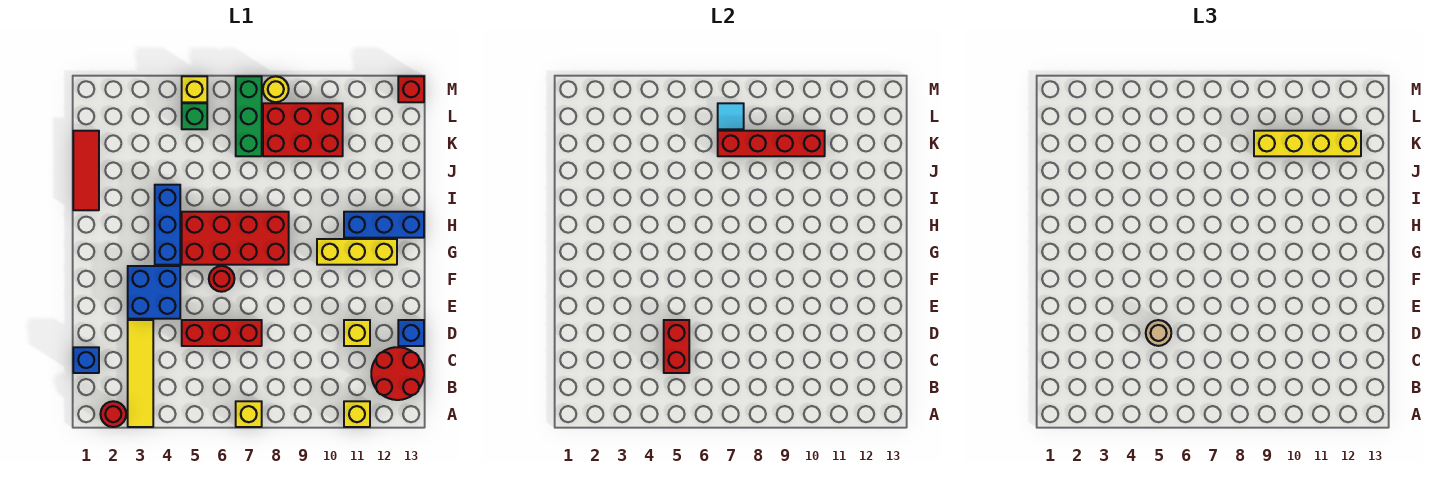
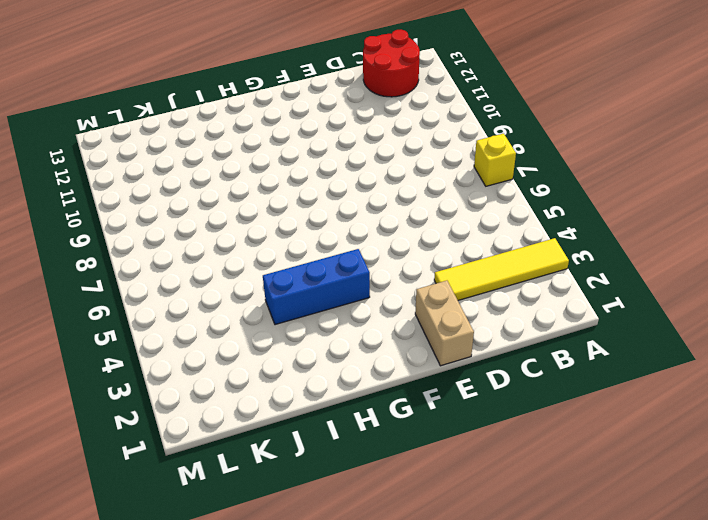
tan brick E1:E2 level 1 -> none
none -> red round brick A2 level 1
none -> yellow brick A11 level 1
none -> blue brick C1 level 1

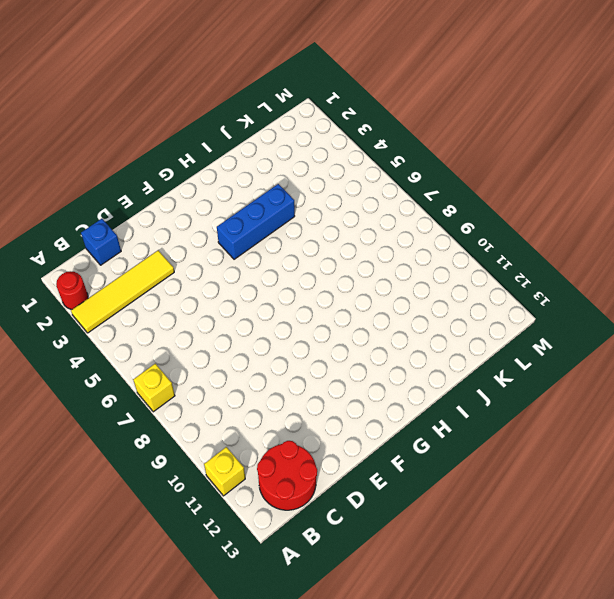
none -> red brick D5:D7 level 1
none -> yellow brick D11 level 1
none -> blue brick D13 level 1

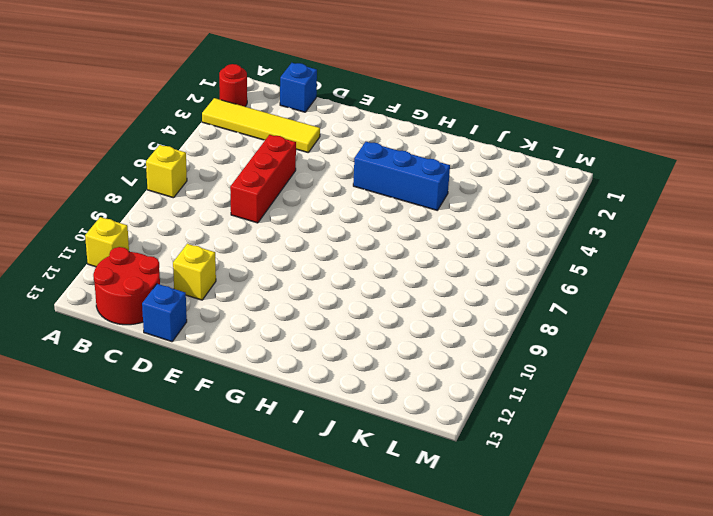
none -> blue brick E3:F4 level 1
none -> red round brick F6 level 1
none -> red brick G5:H8 level 1

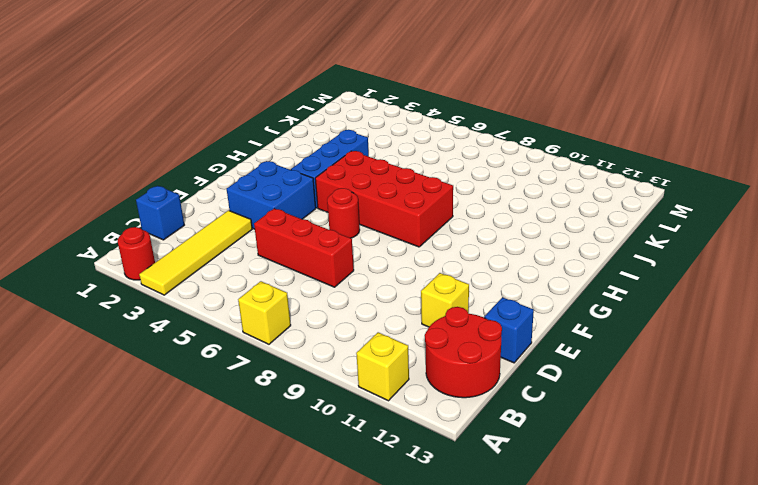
none -> yellow brick G10:G12 level 1
none -> blue brick H11:H13 level 1
none -> red tile I1:K1 level 1

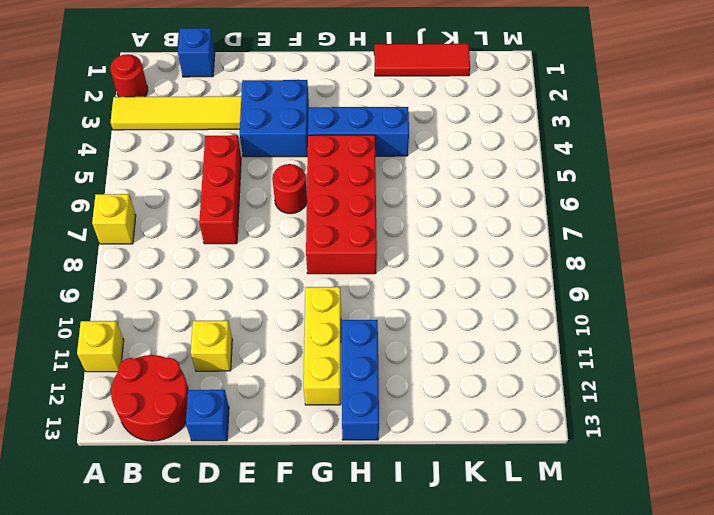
none -> green brick K7:M7 level 1
none -> red brick K8:L10 level 1
none -> green brick L5 level 1

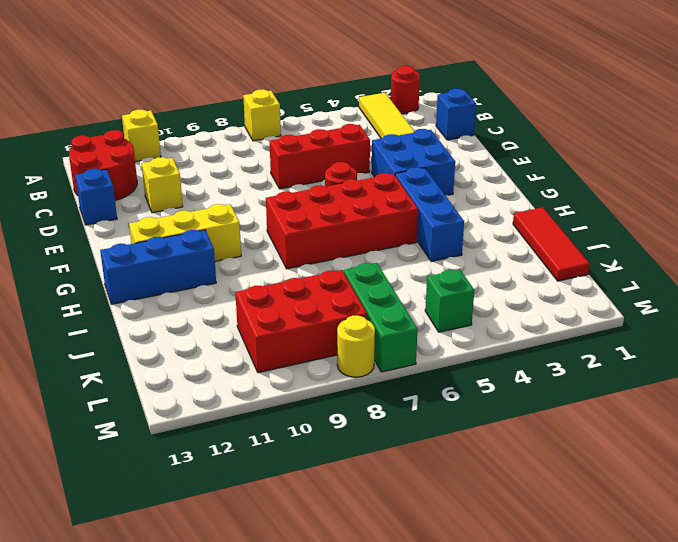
none -> yellow brick M5 level 1
none -> red brick M13 level 1
none -> red brick C5:D5 level 2

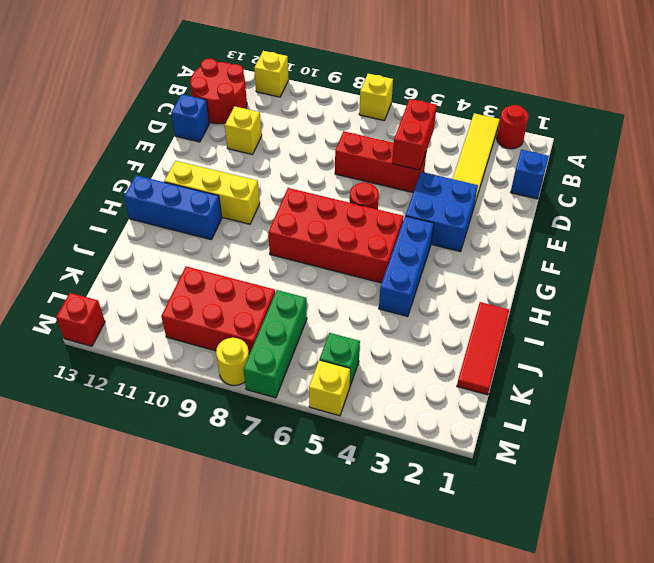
none -> red brick K7:K10 level 2
none -> cyan tile L7 level 2
none -> tan round brick D5 level 3

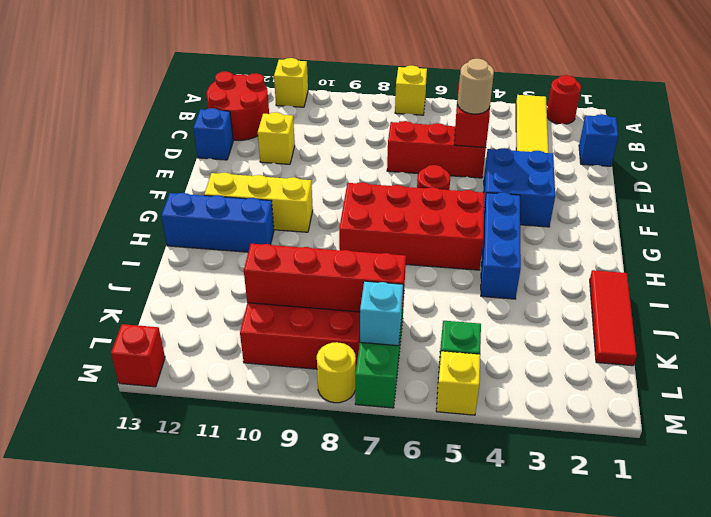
cyan brick L7 level 2 -> cyan tile L7 level 2
none -> yellow brick K9:K12 level 3

